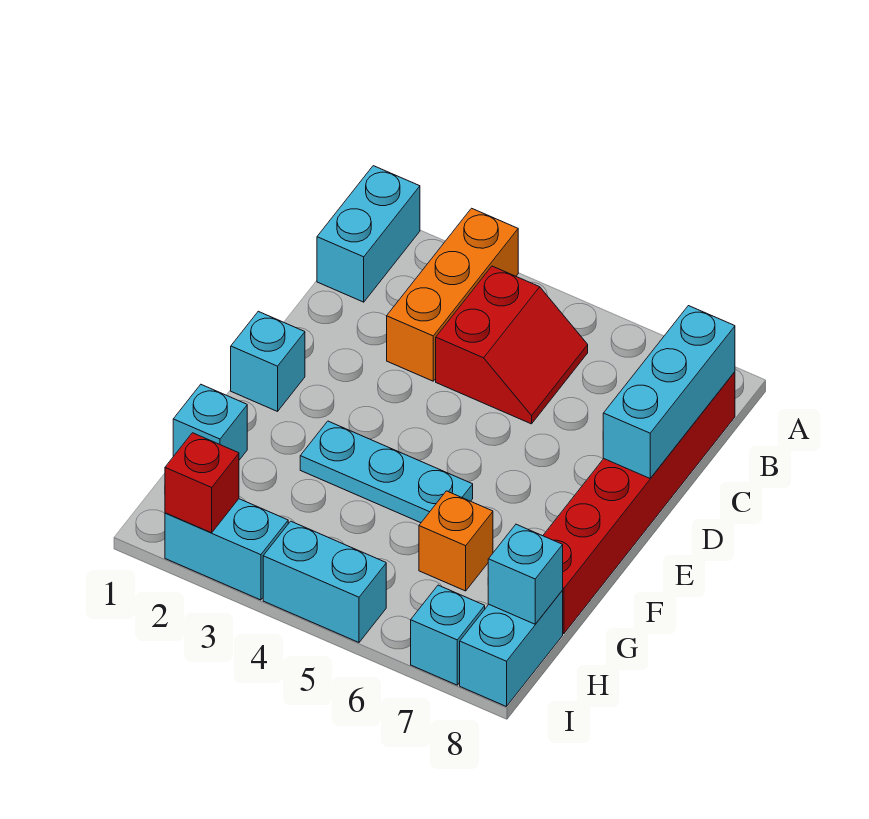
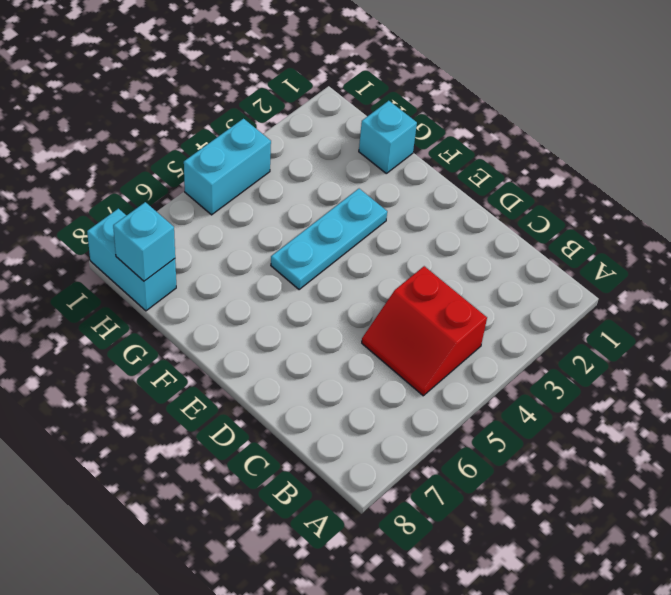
none -> cyan brick A1:B1 level 1
none -> orange brick A3:C3 level 1
none -> red brick B8:G8 level 1

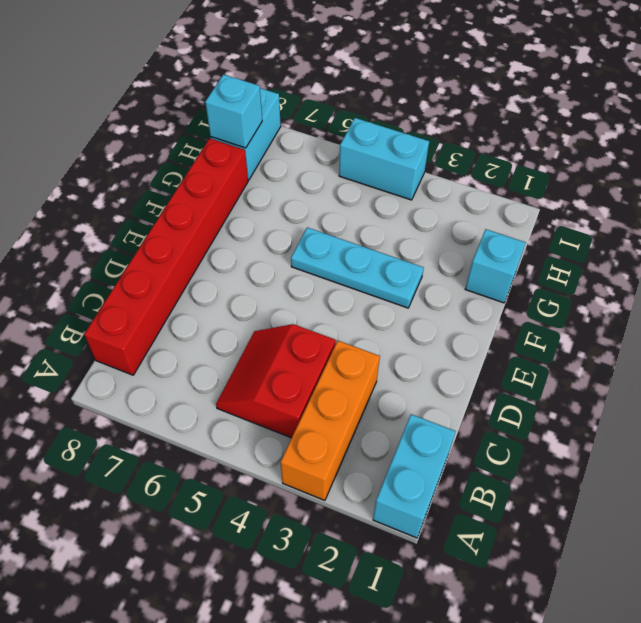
none -> cyan brick E1 level 1
none -> orange brick G6 level 1
none -> cyan brick I2:I3 level 1

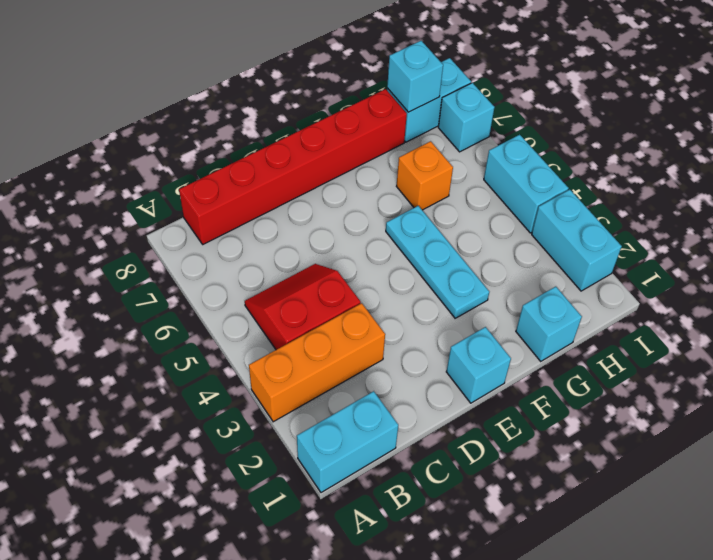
none -> cyan brick B8:D8 level 2
none -> red brick I2 level 2

